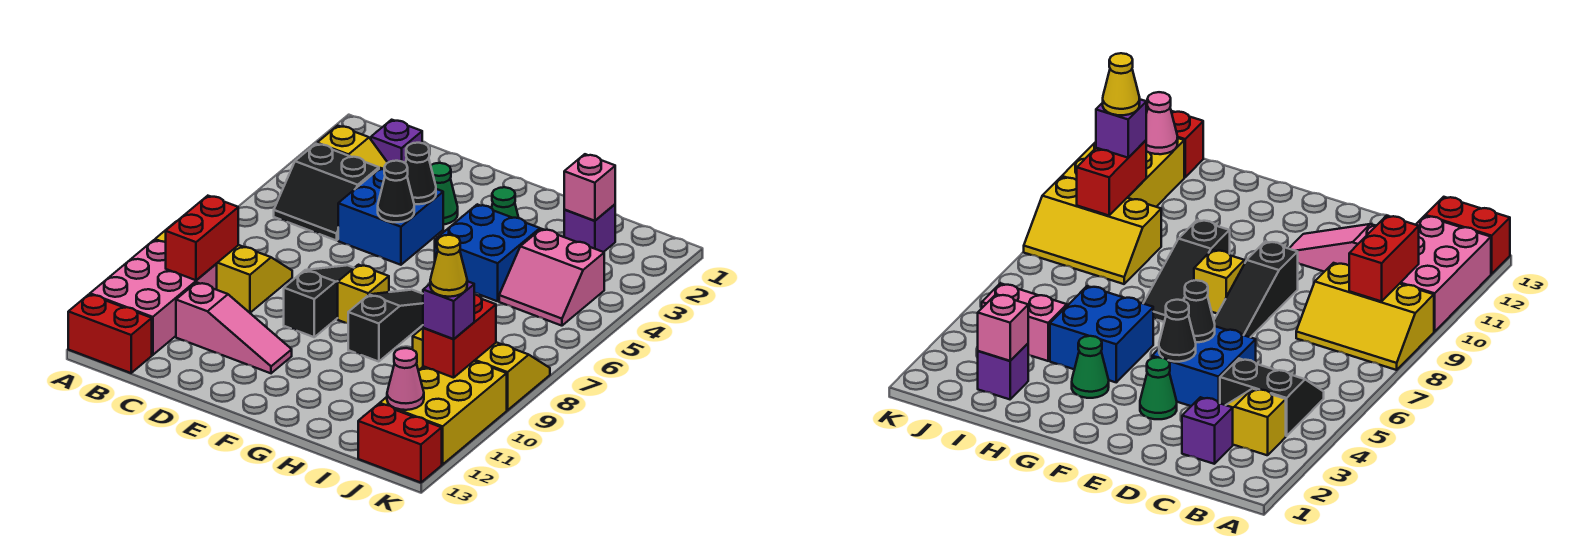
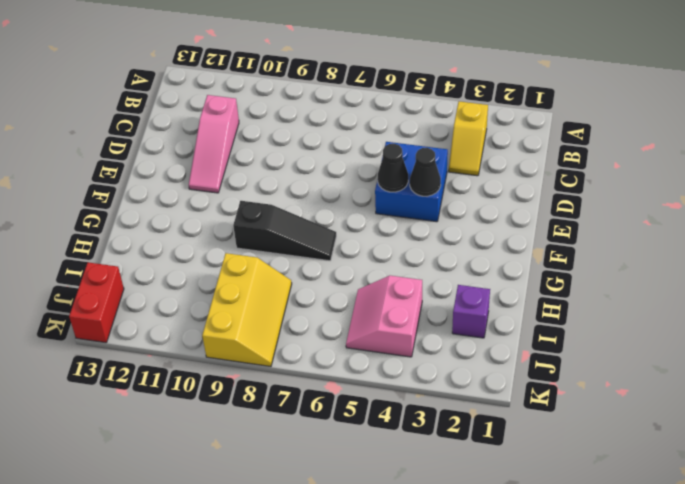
none -> yellow slope A8:C9 level 1 top 9
none -> pink brick A10:B12 level 1
none -> red brick A13:B13 level 1

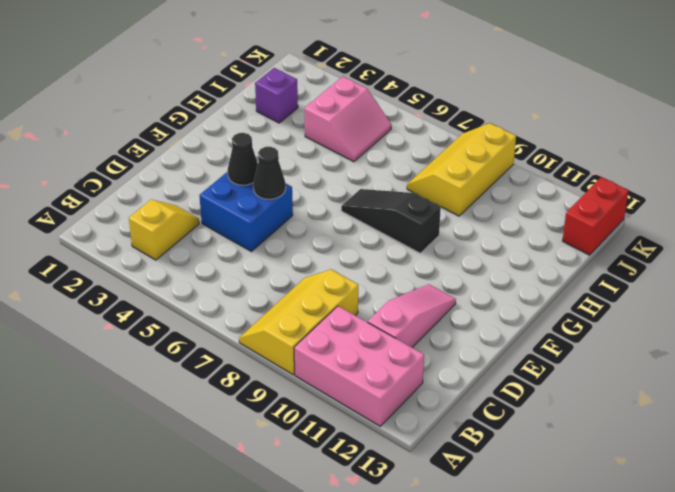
none -> red brick A13:B13 level 1
none -> black slope B4:C5 level 1 top 4
none -> purple brick C2 level 1

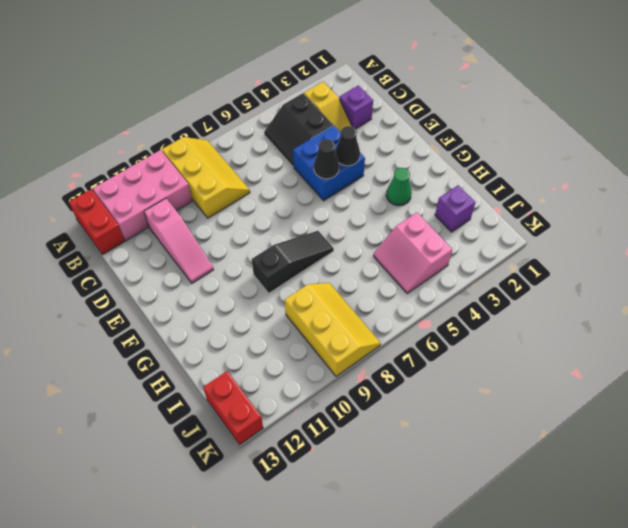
none -> green cone E3 level 1
none -> black slope E7:E9 level 1 top 9
none -> yellow brick F8 level 1

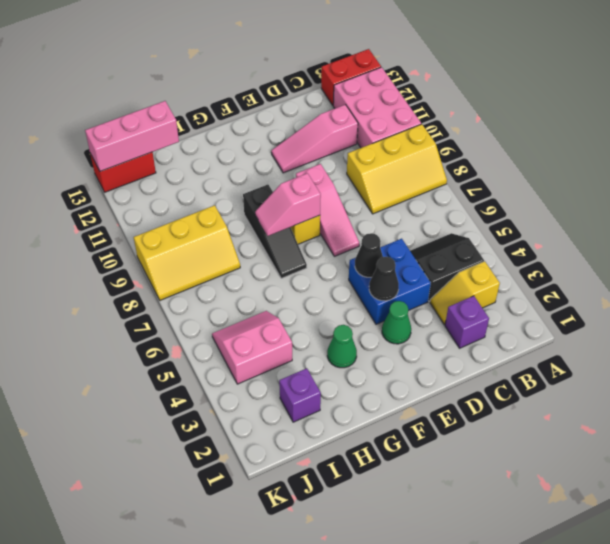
pink slope E7:E9 level 1 top 9 -> black slope E7:E9 level 1 top 9
pink slope F8:G8 level 2 top F -> none
pink brick I13:K13 level 2 -> none
none -> blue brick G4:H5 level 1
none -> yellow brick J10:K12 level 1
none -> red brick B9:B10 level 2

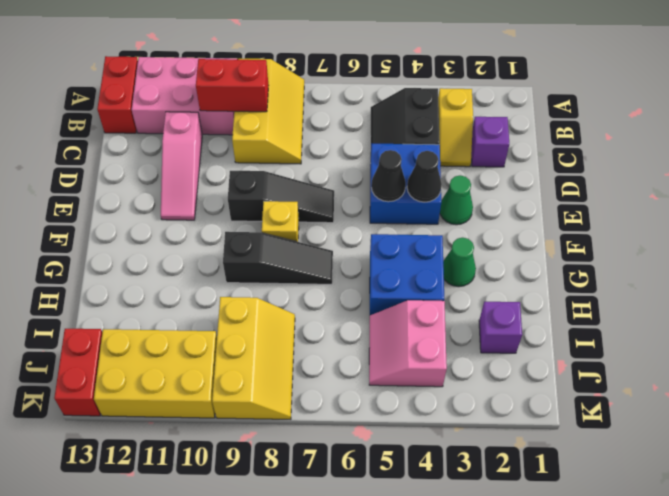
none -> pink brick I2 level 2
none -> red brick J9:J10 level 2
none -> pink cone J12 level 2

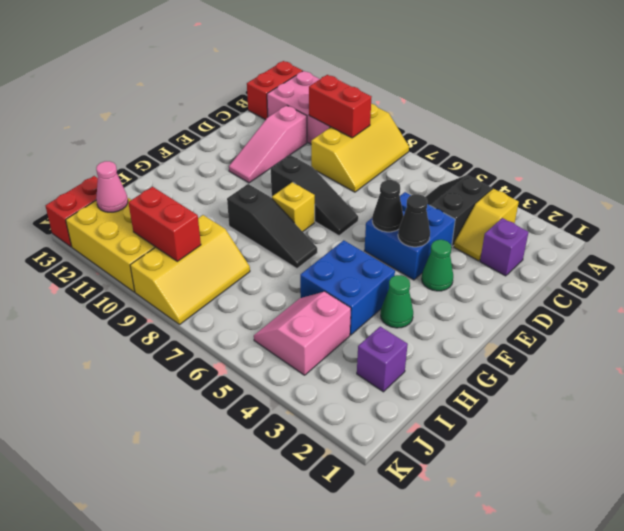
none -> pink brick I2 level 2
none -> purple brick J10 level 3
none -> yellow cone J10 level 4

